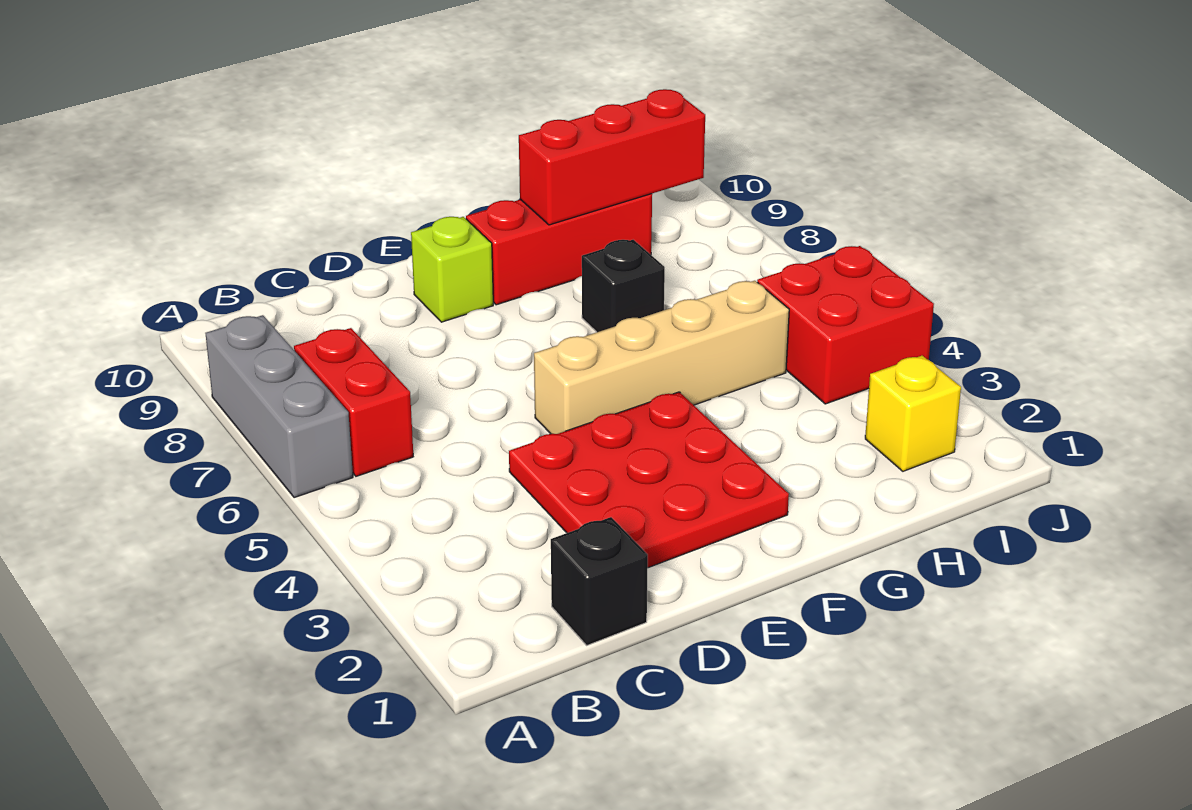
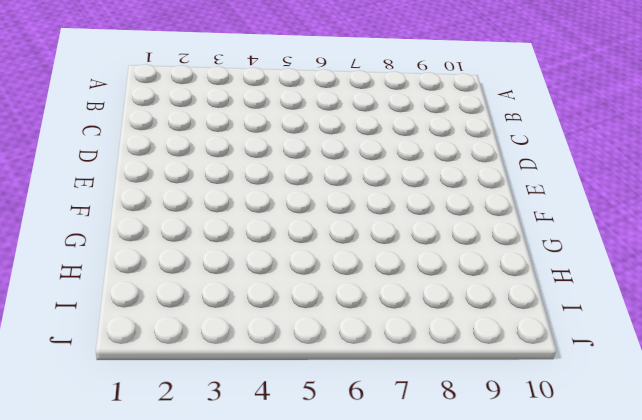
none -> grey brick A6:A8 level 1
none -> red brick B6:B7 level 1

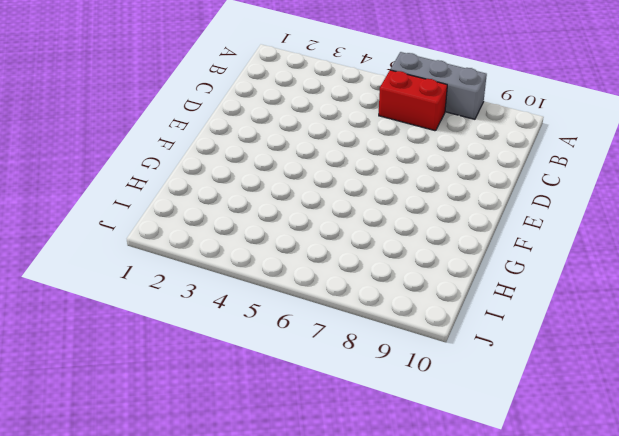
none -> black brick C1 level 1
none -> red plate D2:F4 level 1

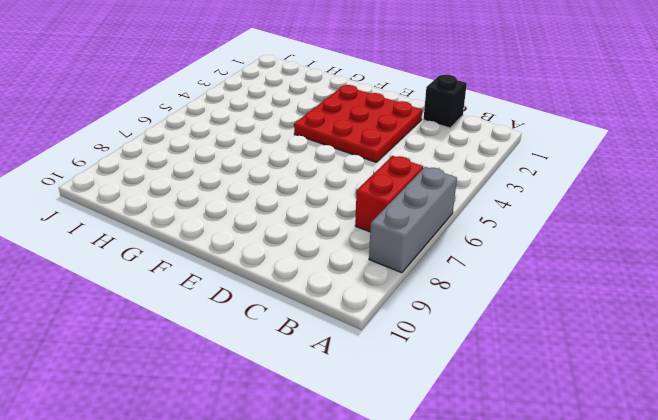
none -> tan brick E5:H5 level 1
none -> lime brick E9 level 1

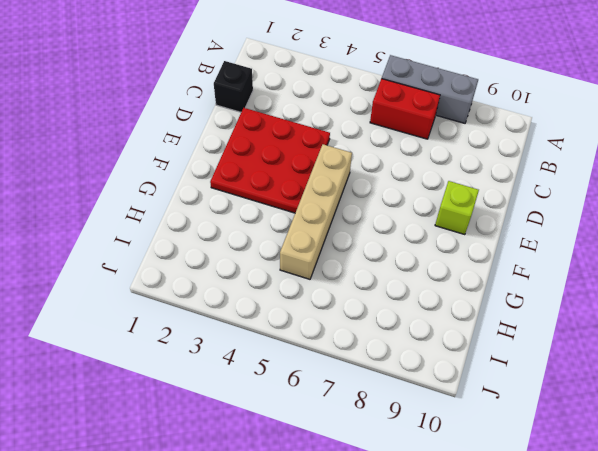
none -> red brick F9:H9 level 1
none -> black brick G7 level 1

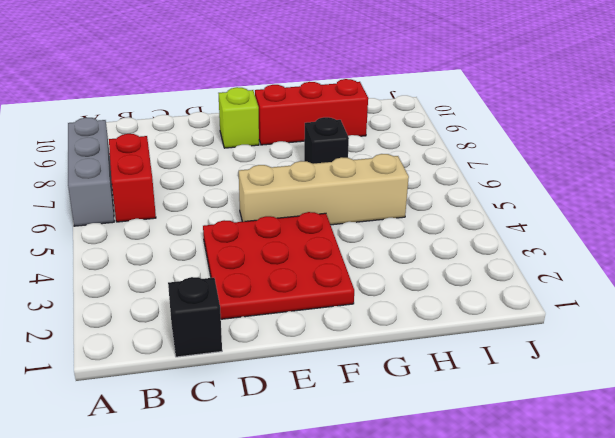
none -> yellow brick I2 level 1
none -> red brick I4:J5 level 1

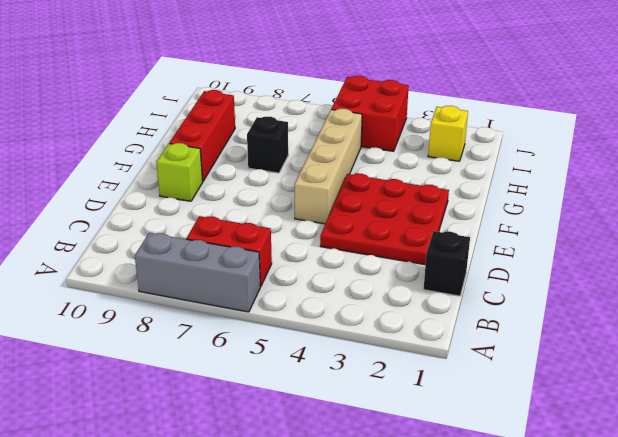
none -> red brick G9:I9 level 2

